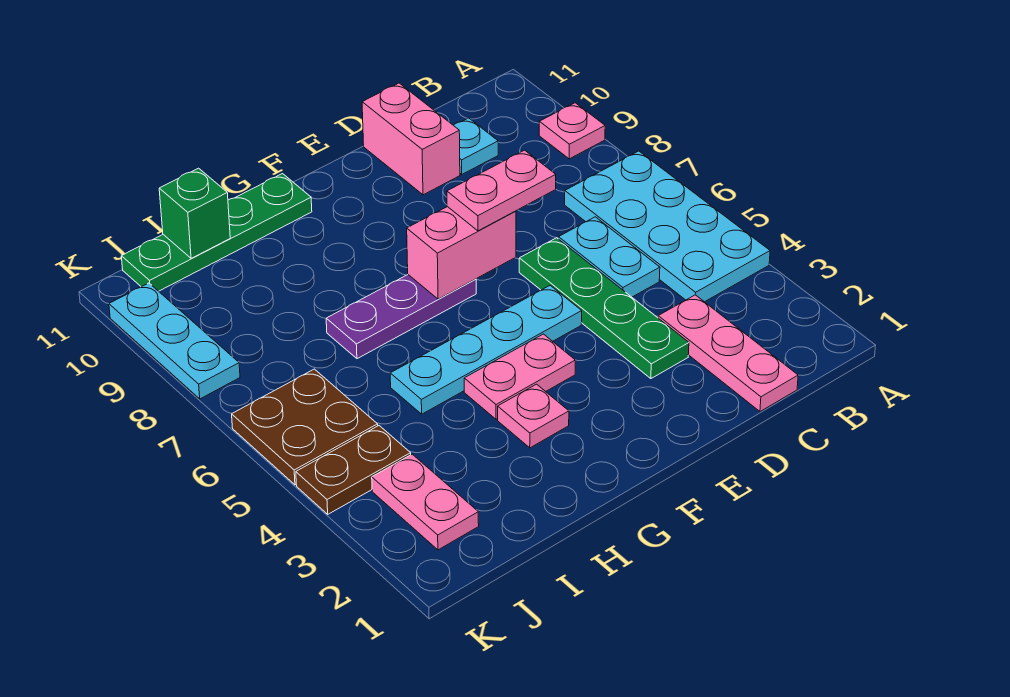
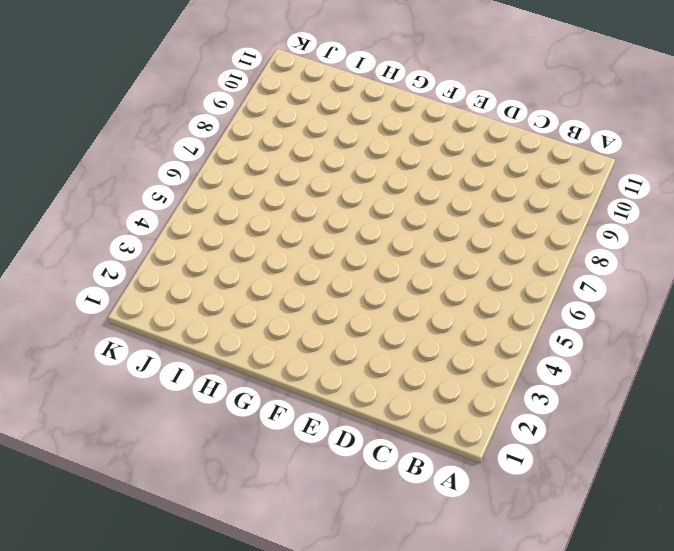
none -> cyan plate A4:B7 level 1
none -> pink plate A9 level 1
none -> pink plate C1:C3 level 1

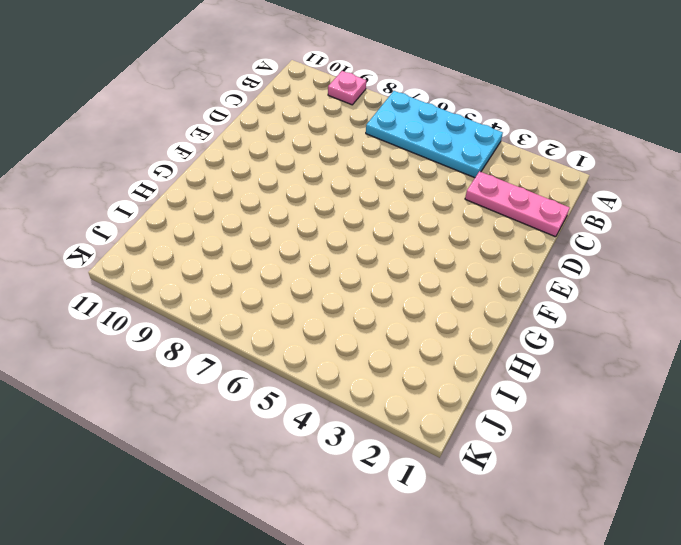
none -> cyan plate C5:C6 level 1
none -> cyan plate C10 level 1
none -> green plate D3:D6 level 1

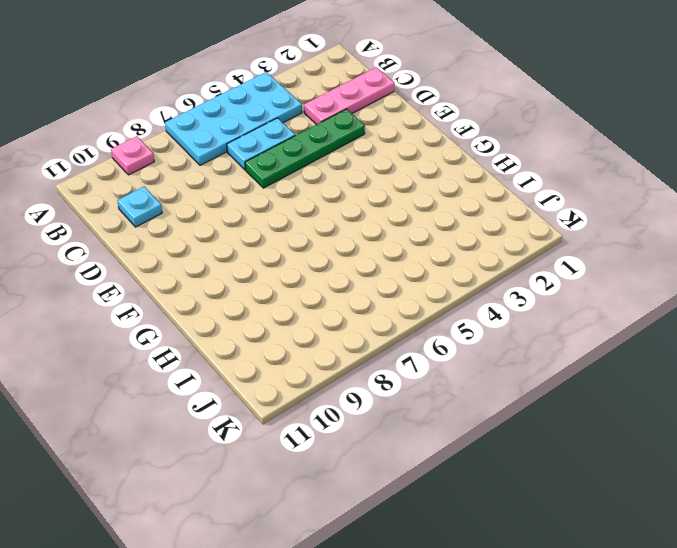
none -> pink brick D10:D11 level 1
none -> cyan plate E5:H5 level 1
none -> pink plate F4:G4 level 1

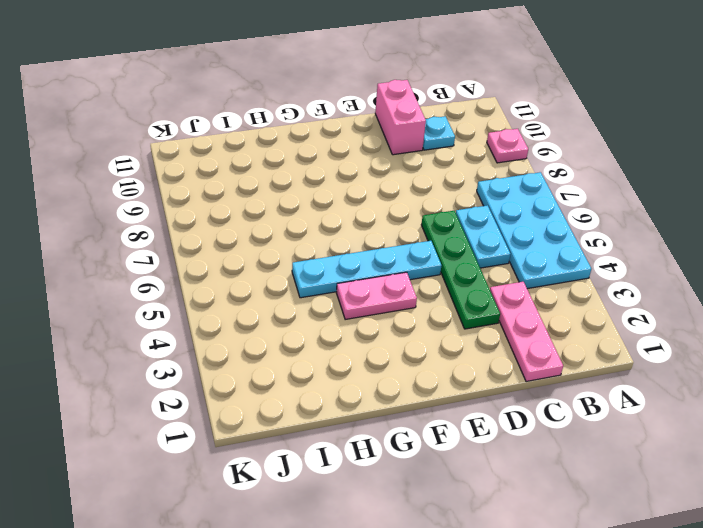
none -> purple plate F7:H7 level 1
none -> pink plate G3 level 1
none -> green plate G11:J11 level 1

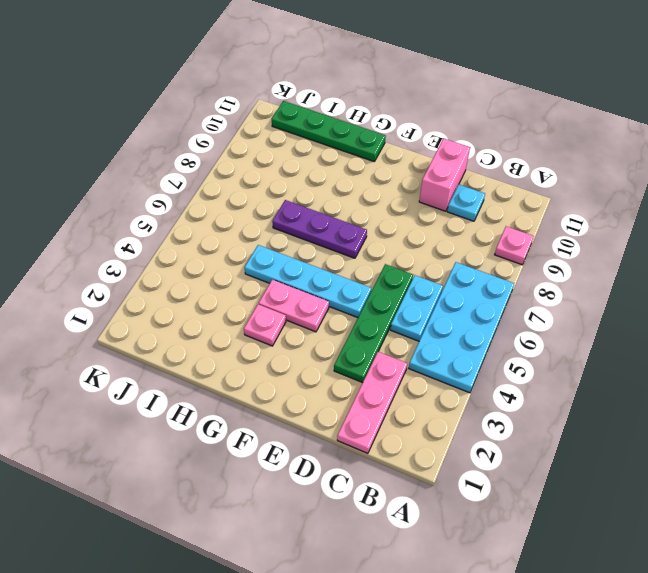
none -> pink plate J2:J3 level 1
none -> brown plate J4:K4 level 1
none -> brown plate J5:K6 level 1

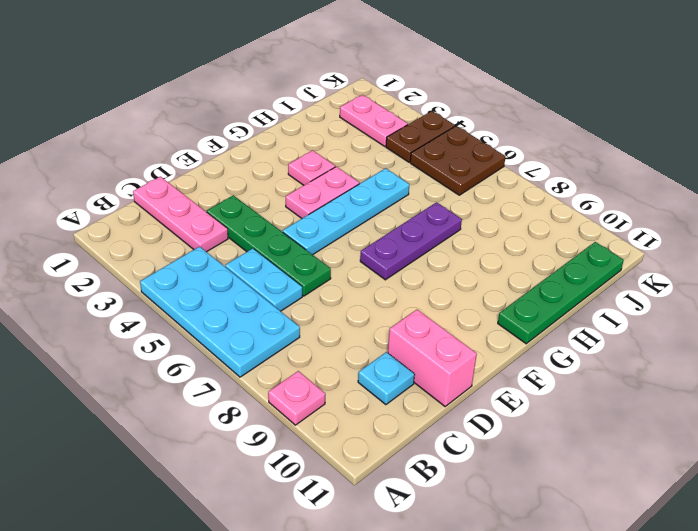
none -> cyan plate K8:K10 level 1
none -> pink brick E7:F7 level 2
none -> green brick I11 level 2

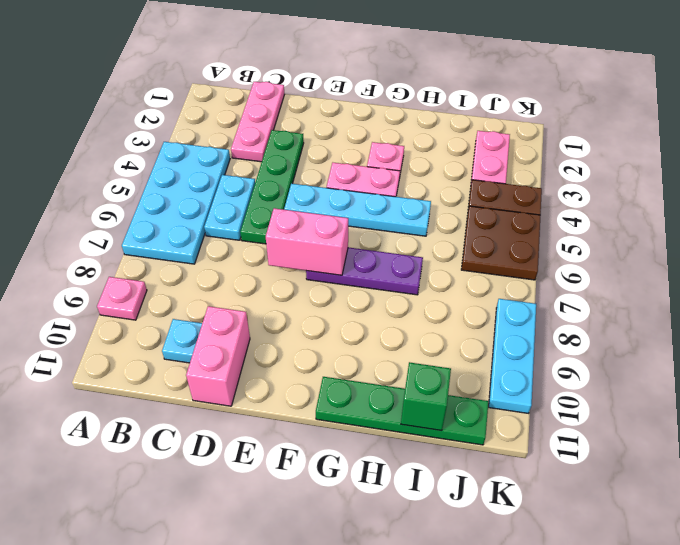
none -> pink plate D7:E7 level 3

